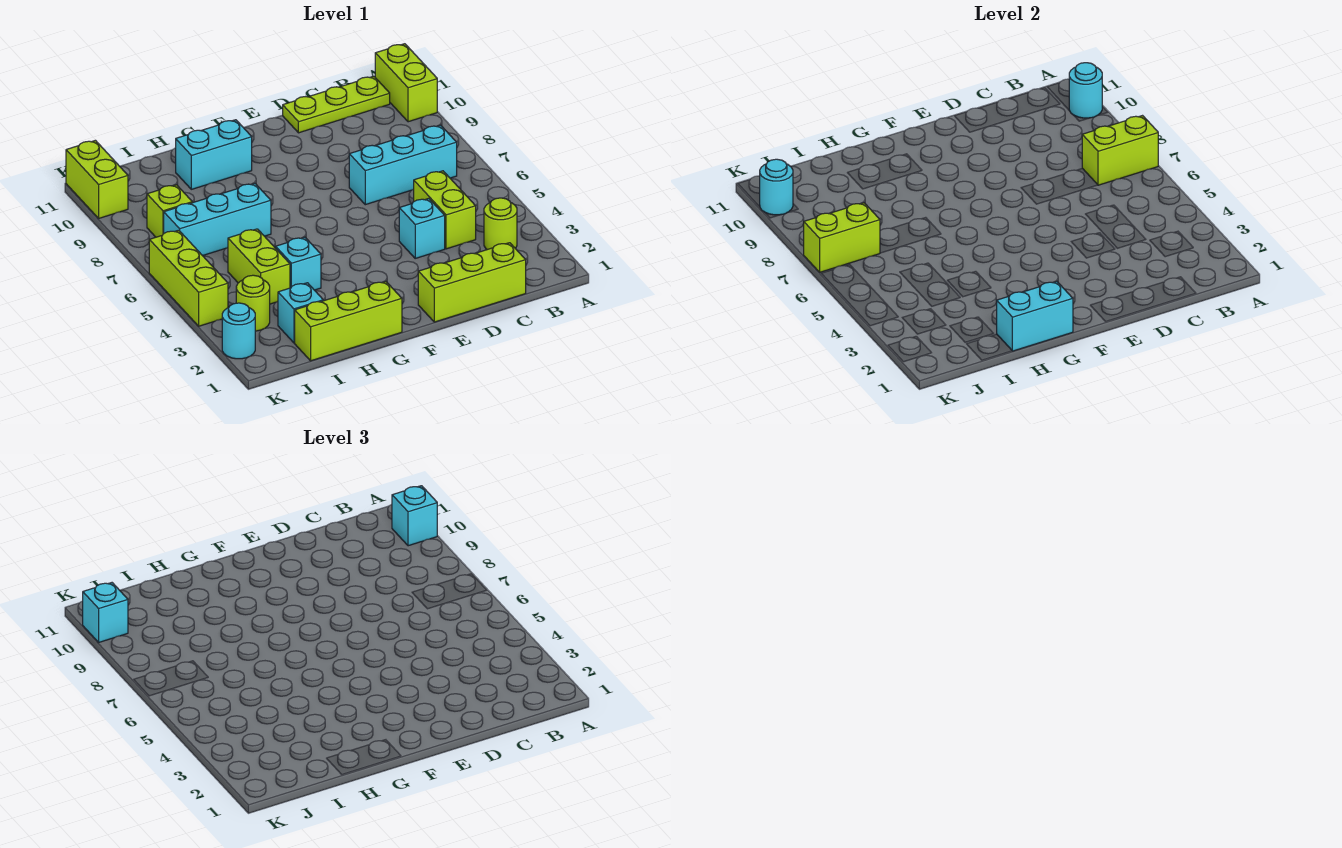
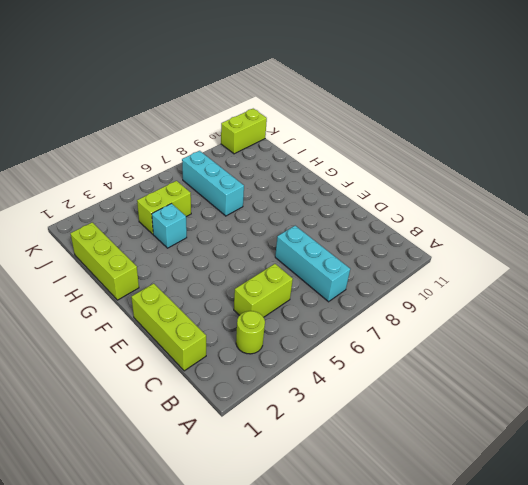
none -> lime brick A10:A11 level 1
none -> lime plate B11:D11 level 1
none -> cyan brick D4 level 1

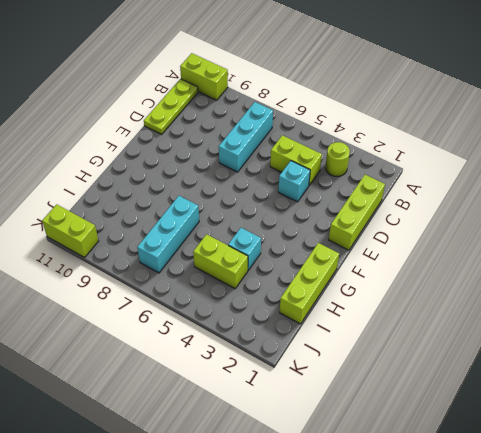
none -> cyan brick G10:H10 level 1
none -> cyan brick I2 level 1
none -> lime round brick J3 level 1

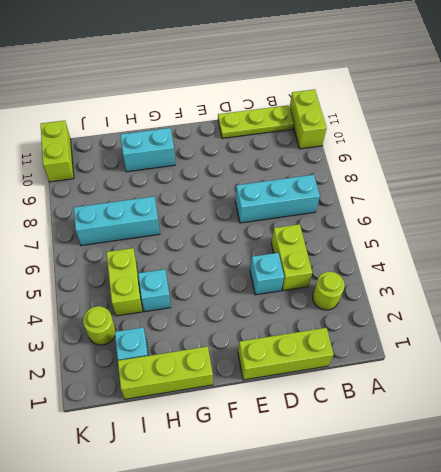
none -> lime brick J8 level 1
none -> cyan round brick K2 level 1
none -> lime brick K4:K6 level 1

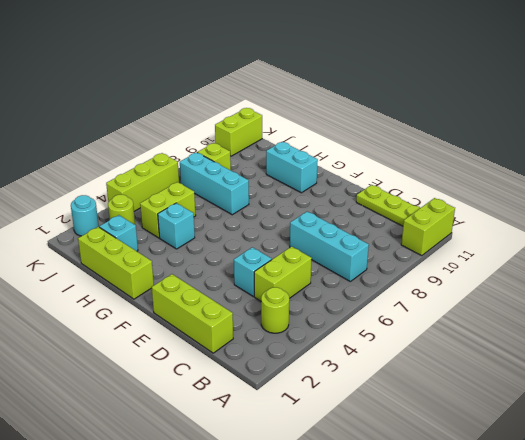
none -> lime brick A7:B7 level 2
none -> cyan round brick A10 level 2
none -> cyan brick G1:H1 level 2

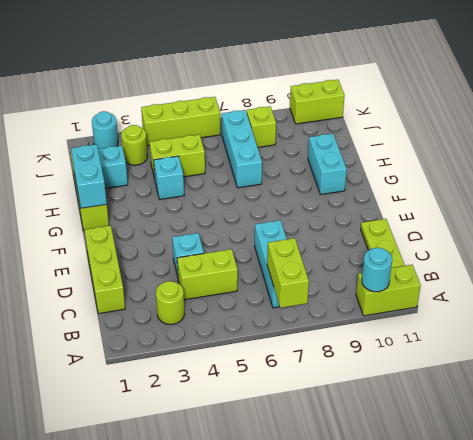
none -> lime brick J7:K7 level 2
none -> cyan round brick K10 level 2
none -> cyan brick A10 level 3

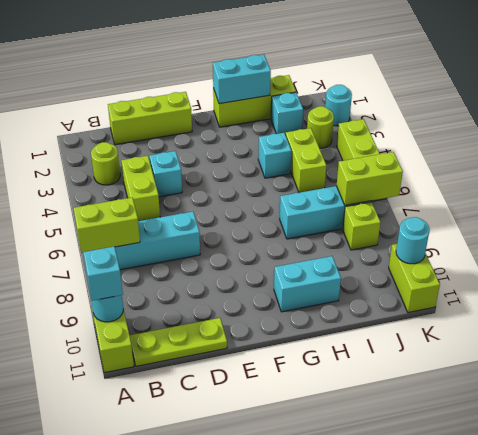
none -> cyan brick K10 level 3

